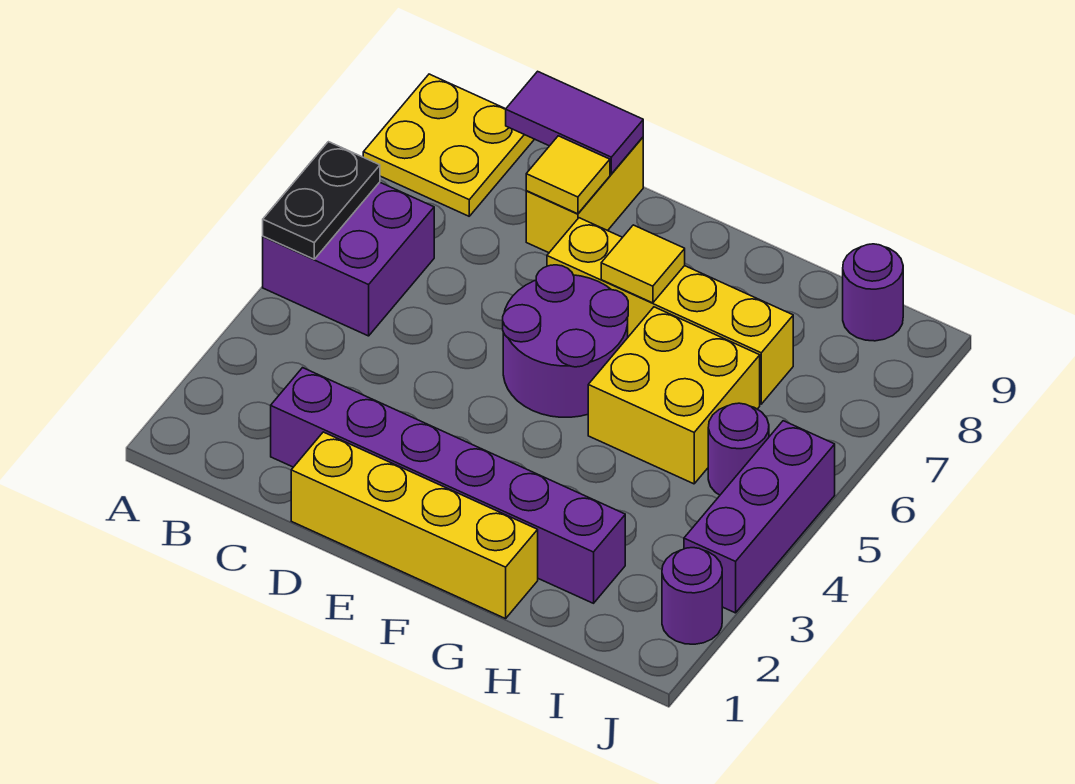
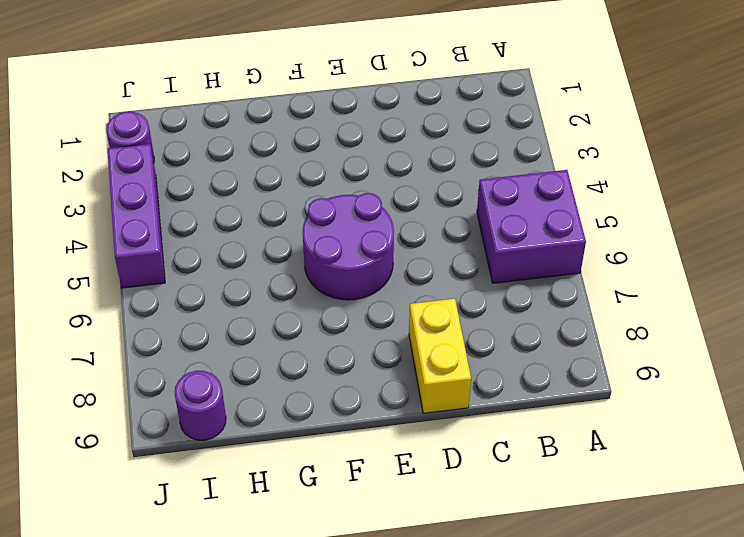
none -> yellow plate A8:B9 level 1
none -> purple brick C2:H2 level 1
none -> yellow brick D1:G1 level 1

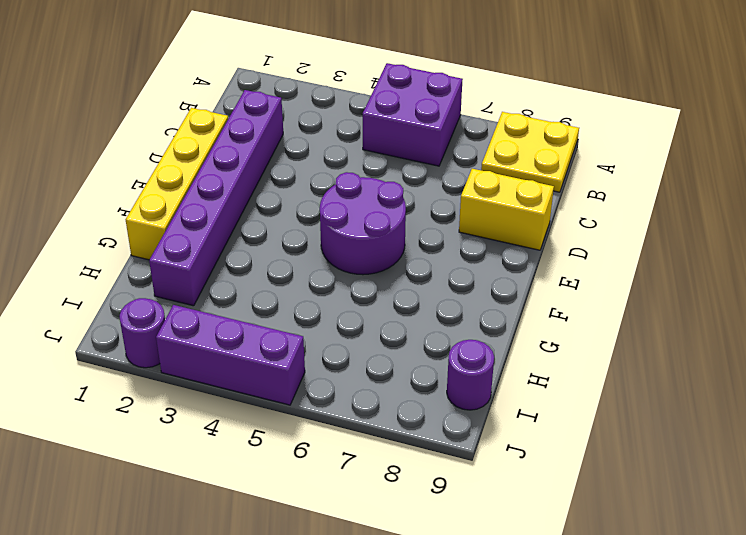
none -> yellow brick E7:H7 level 1
none -> yellow brick G5:H6 level 1
none -> purple round brick I5 level 1

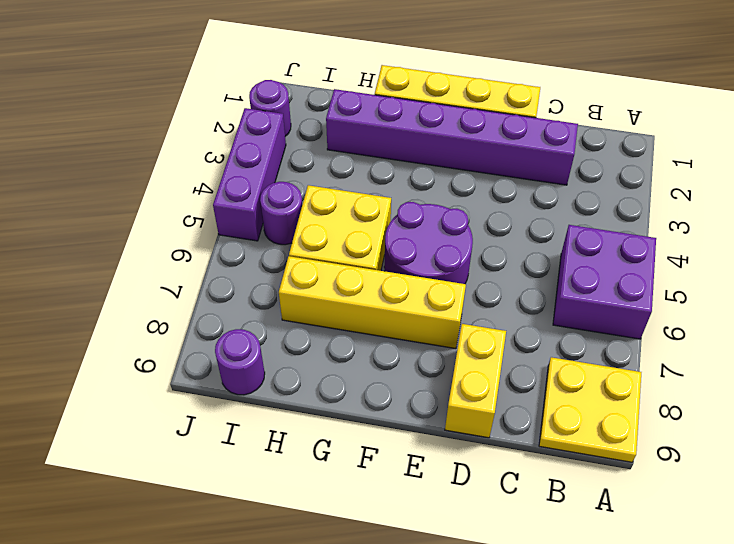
none -> black plate A5:A6 level 2
none -> purple tile C9:D9 level 2
none -> yellow tile D8 level 2

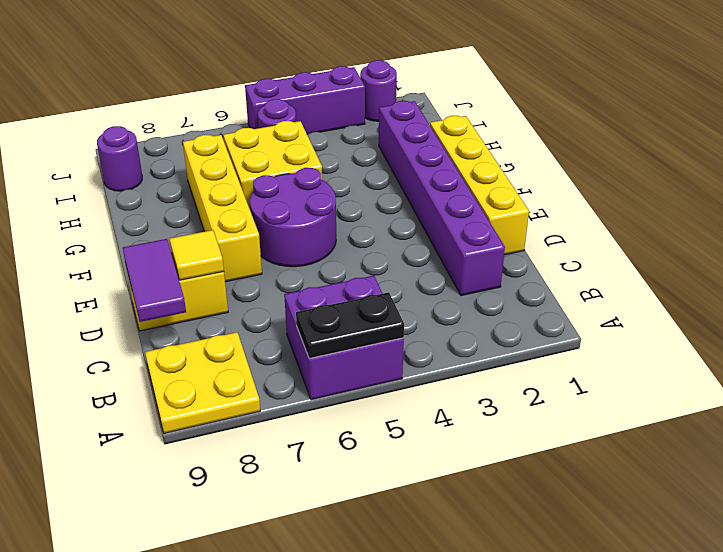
none -> yellow tile F7 level 2

